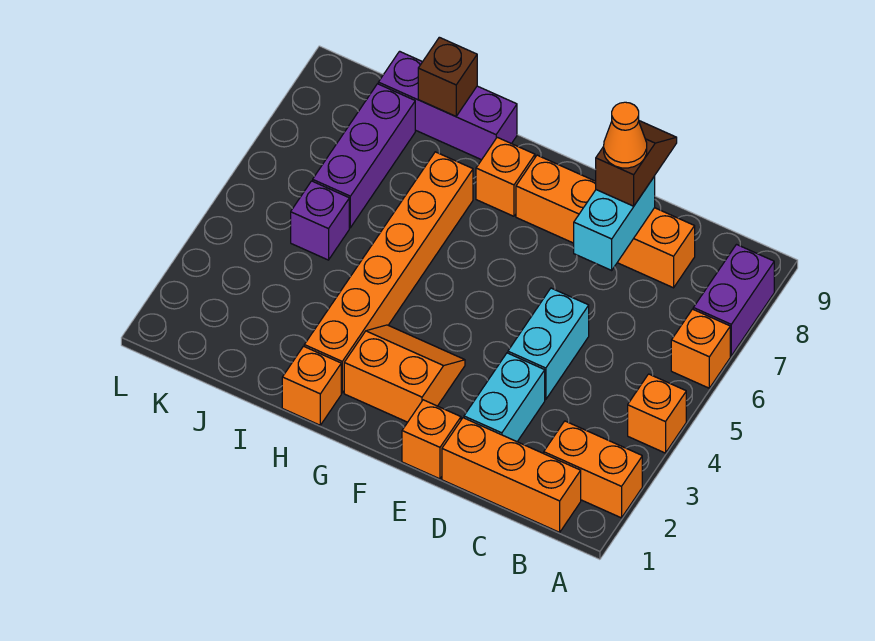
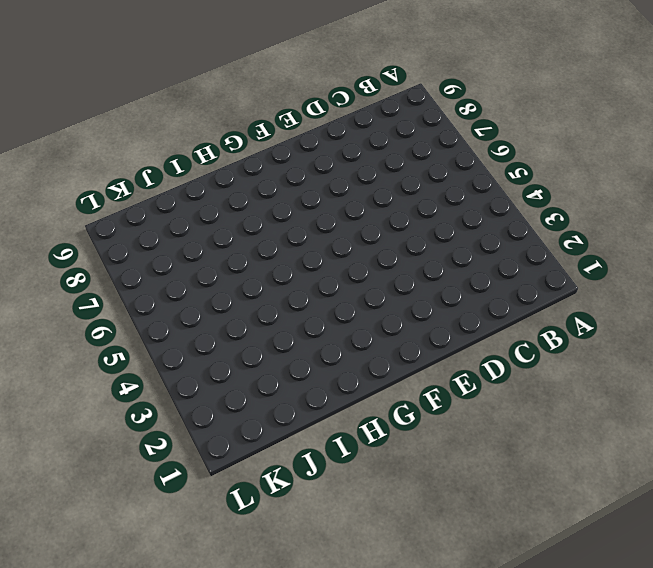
none -> orange brick A2:B2 level 1
none -> orange brick A4 level 1
none -> orange brick A6 level 1

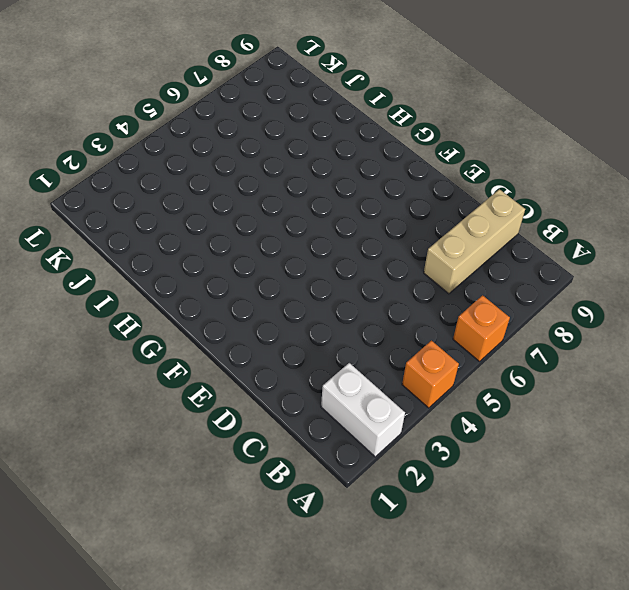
white brick A2:B2 level 1 -> orange brick A2:B2 level 1
tan brick C7:C9 level 1 -> orange brick C8:F8 level 1
none -> purple brick A7:A8 level 1
none -> orange brick B1:D1 level 1
none -> cyan brick D2:D3 level 1

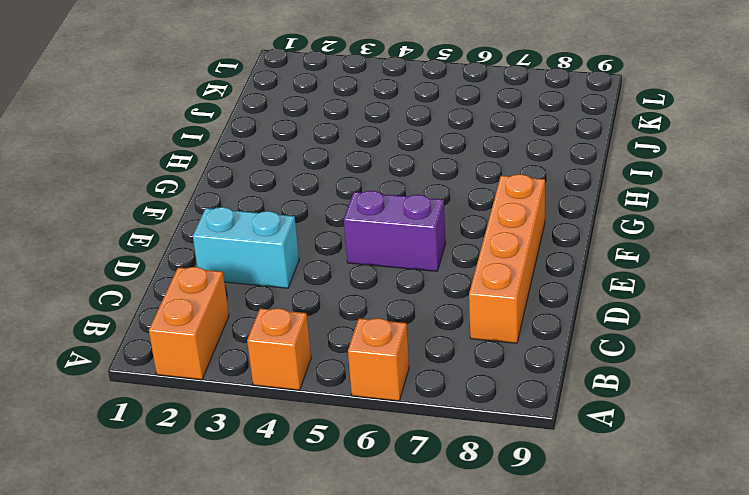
purple brick E5:E6 level 1 -> purple brick A7:A8 level 1
none -> orange brick B1:D1 level 1
none -> cyan brick D4:D5 level 1
none -> orange brick E1 level 1

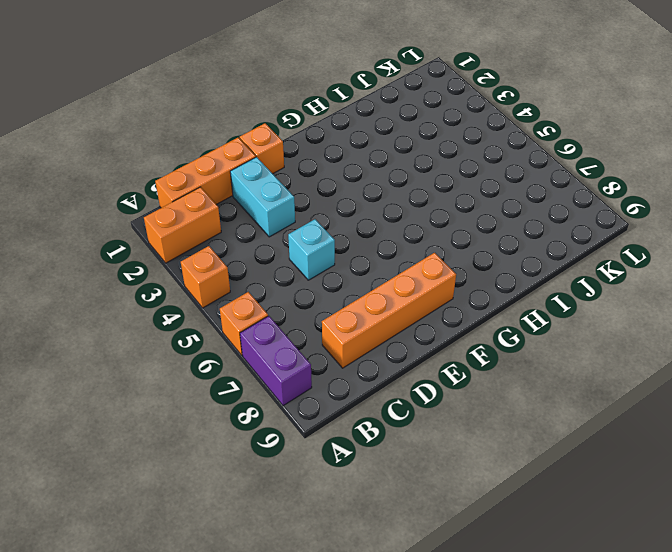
cyan brick D5 level 1 -> cyan brick D4:D5 level 1
none -> orange slope F2:G3 level 1 top 2
none -> orange brick G8 level 1
none -> orange brick H1 level 1

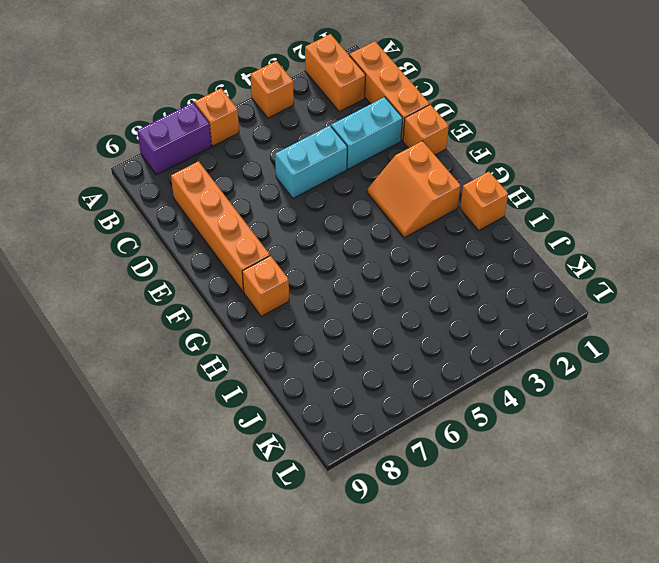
none -> orange brick H2:H7 level 1
none -> purple brick H9:J9 level 1
none -> purple brick J5 level 1

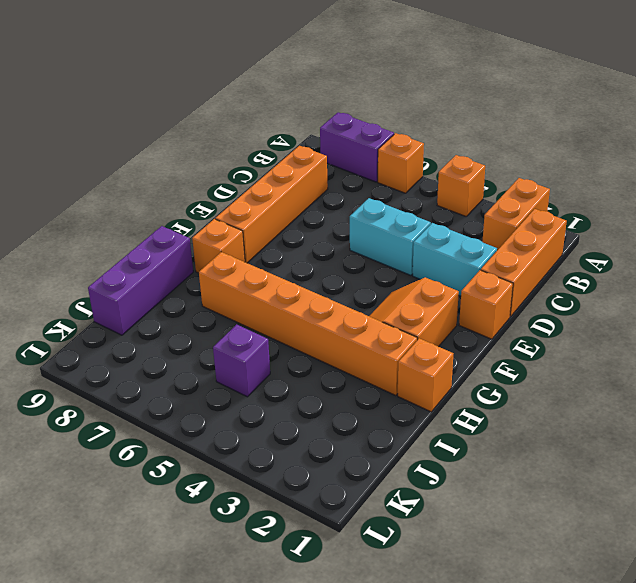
none -> purple brick J6:J8 level 1
none -> cyan brick D7:D8 level 2
none -> brown brick I9 level 2

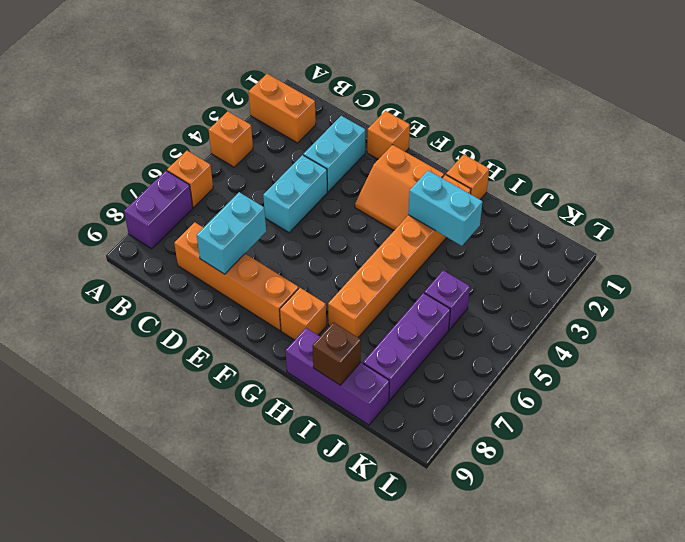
cyan brick H3:I3 level 2 -> none
none -> orange brick B1:D1 level 1
none -> brown slope D8:D9 level 3 top 8
none -> orange cone D8 level 4

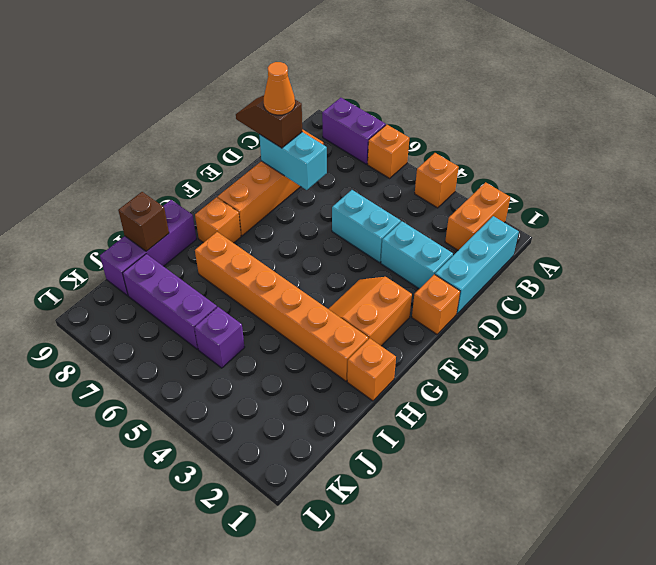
cyan brick B1:D1 level 1 -> orange brick B1:D1 level 1

